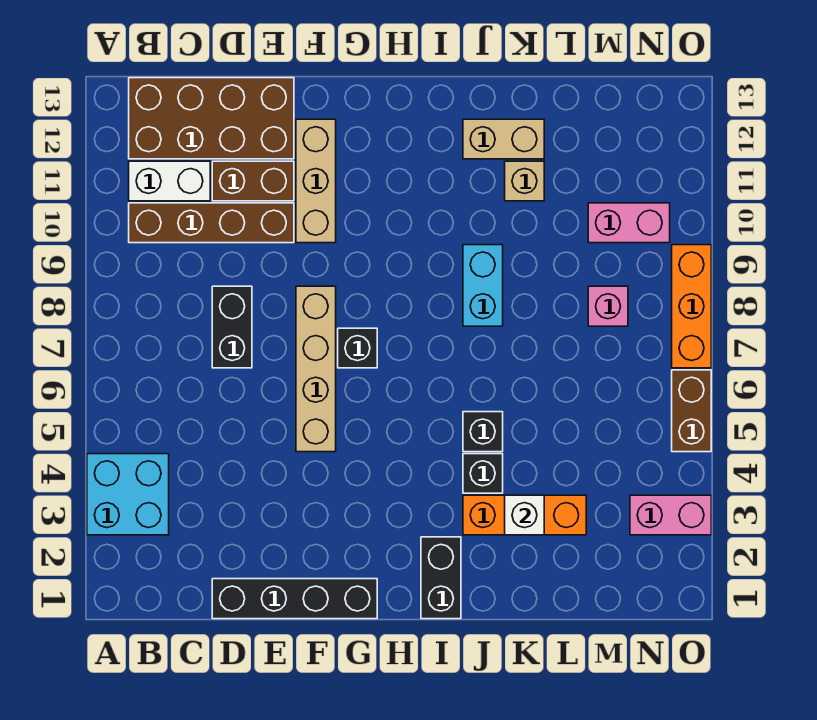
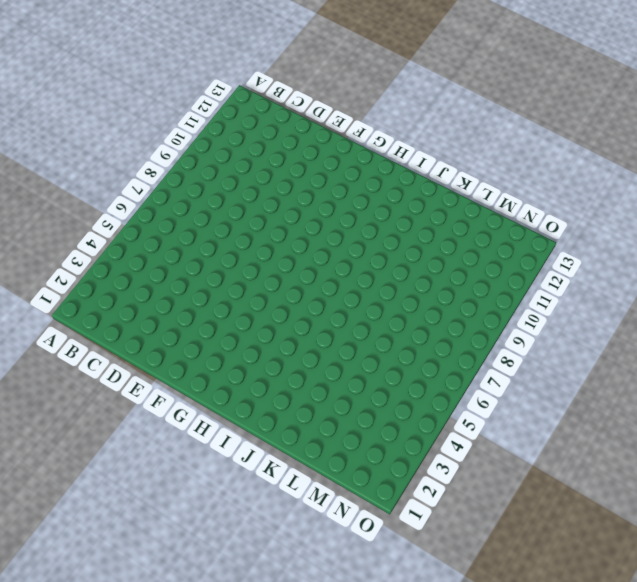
none -> cyan brick A3:B4 level 1
none -> brown brick B10:E10 level 1
none -> white brick B11:C11 level 1

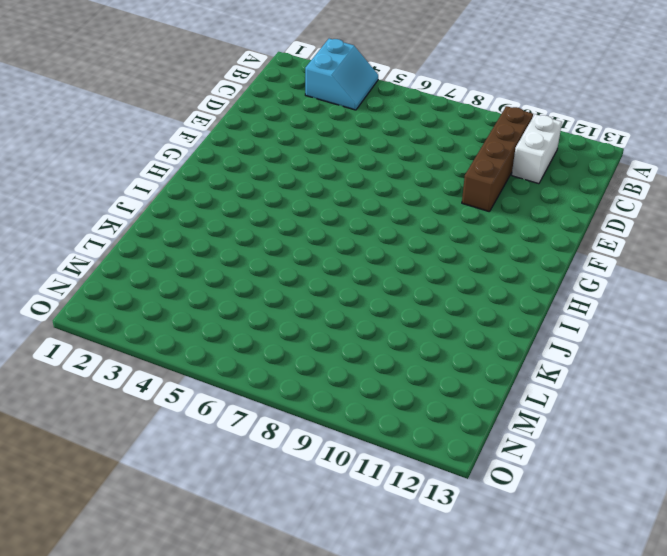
cyan slope A3:B4 level 1 top 3 -> cyan brick A3:B4 level 1
none -> brown brick B12:E13 level 1
none -> black brick D1:G1 level 1
none -> black brick D7:D8 level 1

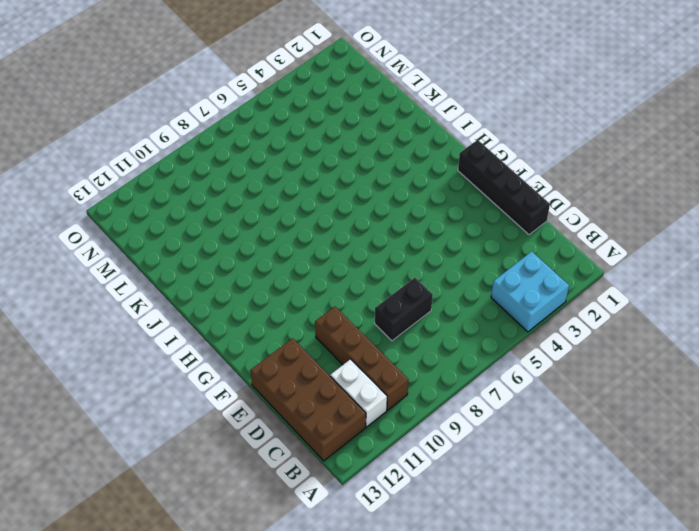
none -> brown brick D11:E11 level 1
none -> tan brick F5:F8 level 1
none -> tan brick F10:F12 level 1

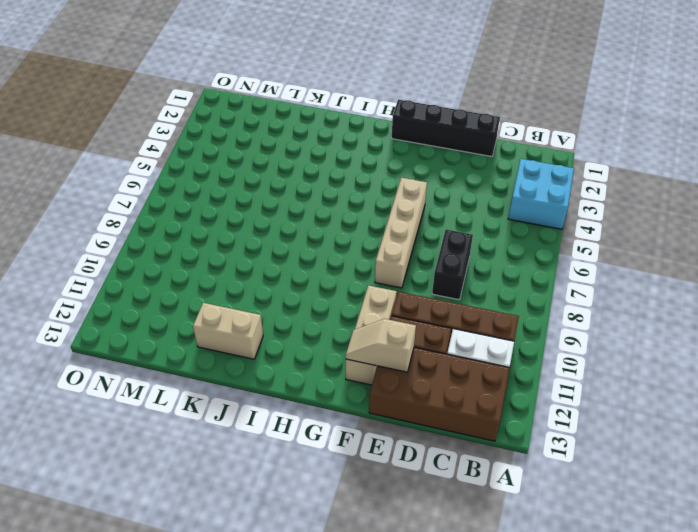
tan slope E12:F12 level 2 top E -> none
none -> black brick G7 level 1
none -> black brick I1:I2 level 1
none -> orange brick J3:L3 level 1

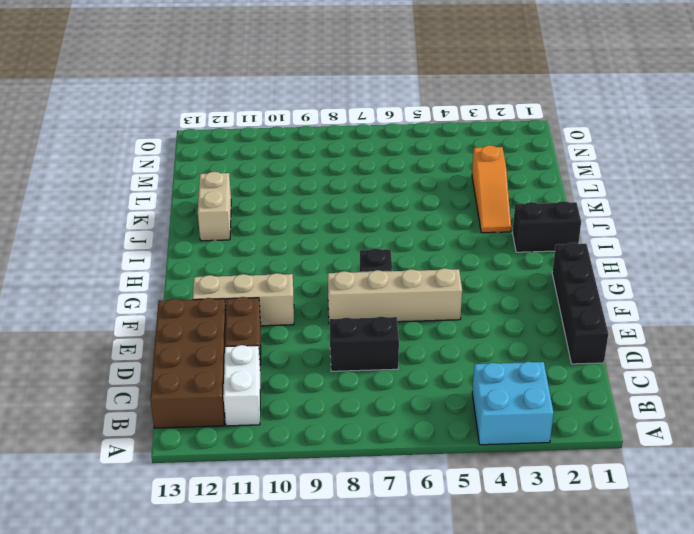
orange slope J3:L3 level 1 top L -> orange brick J3:L3 level 1
none -> brown brick B10:E10 level 1
none -> black brick J4 level 1
none -> black brick J5 level 1

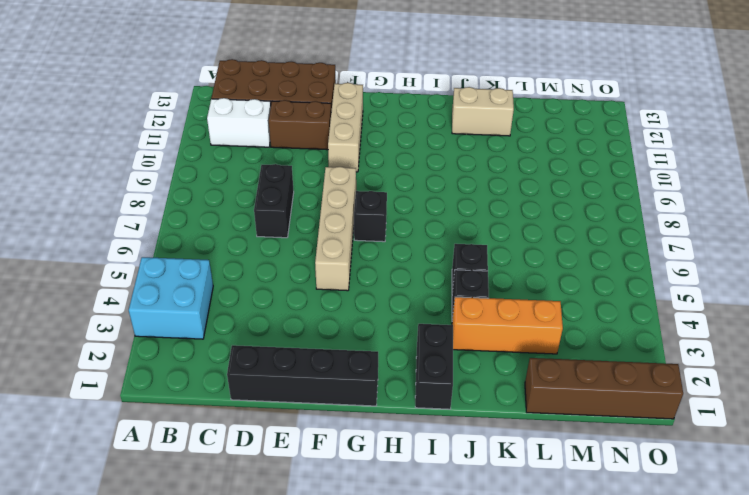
brown brick L1:O1 level 1 -> brown brick B10:E10 level 1
none -> cyan brick J8:J9 level 1
none -> tan brick K11 level 1
none -> pink brick M8 level 1

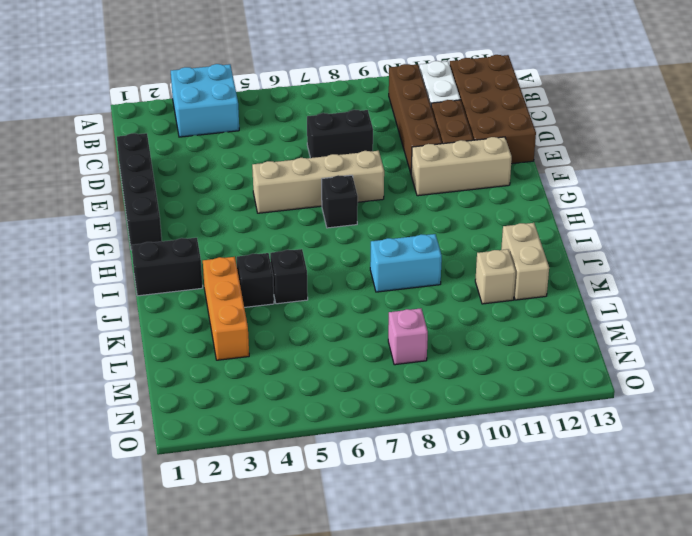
none -> pink brick M10:N10 level 1
none -> pink brick N3:O3 level 1
none -> brown brick O5:O6 level 1

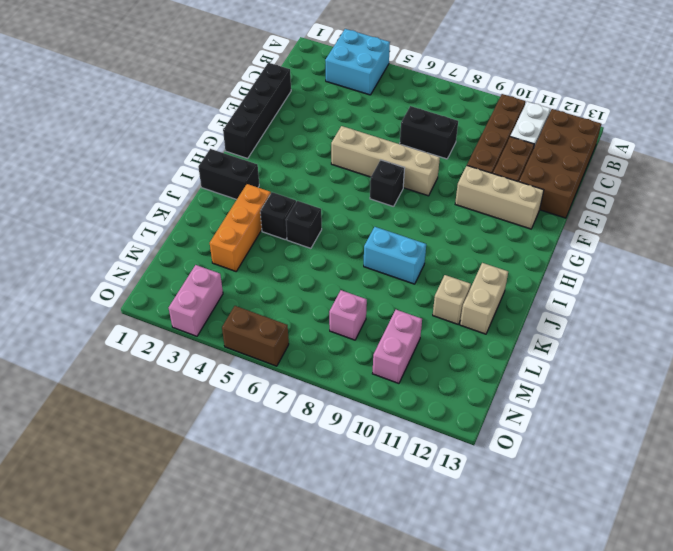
none -> orange brick O7:O9 level 1
none -> white brick K3 level 2

